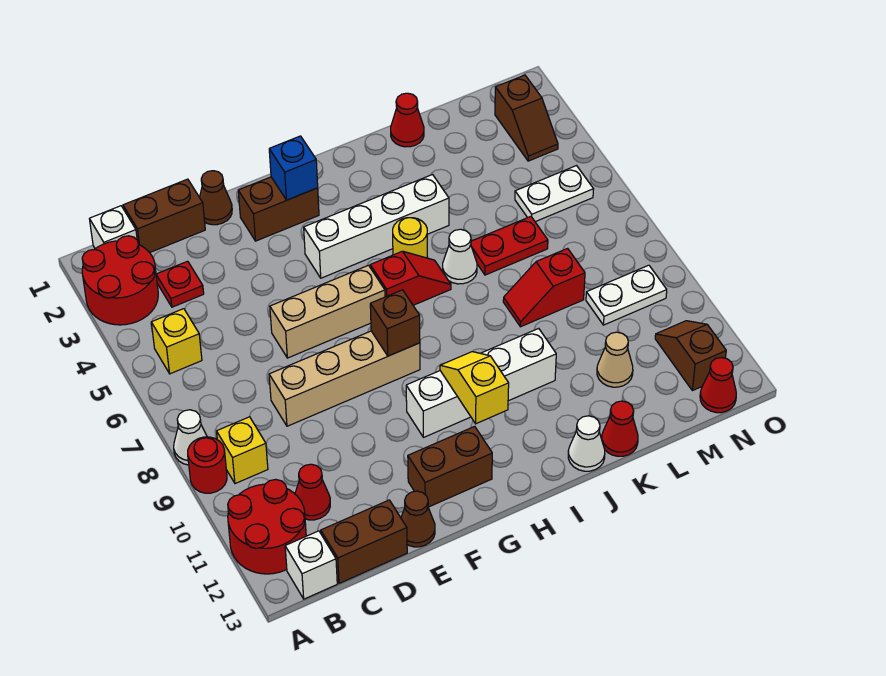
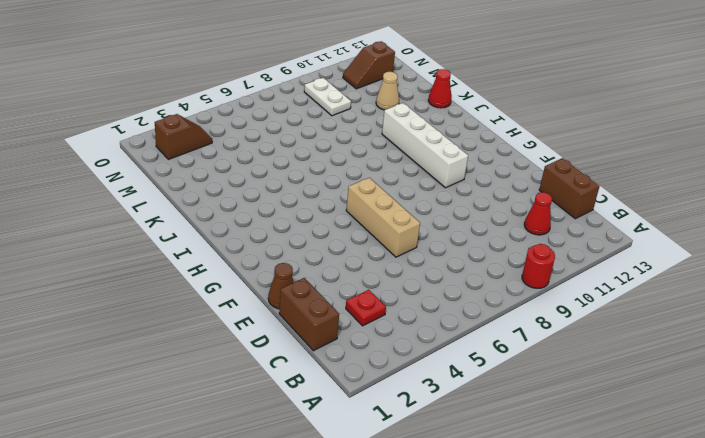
none -> red round brick A2:B3 level 1
none -> white cone A8 level 1
none -> red round brick A11:B12 level 1
none -> white brick B1 level 1

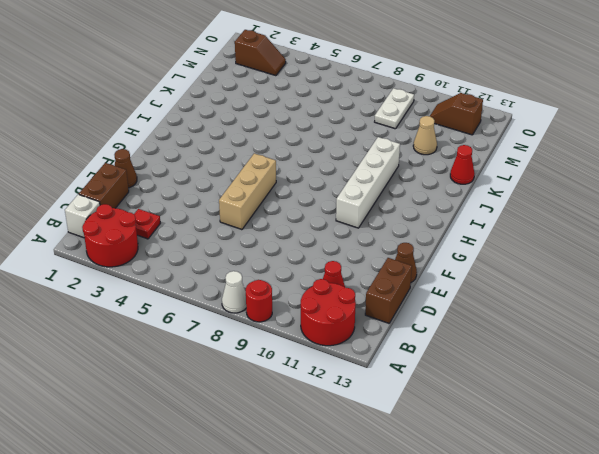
none -> yellow brick B5 level 1
none -> yellow brick B9 level 1
none -> white brick B13 level 1
none -> tan brick D8:G8 level 1

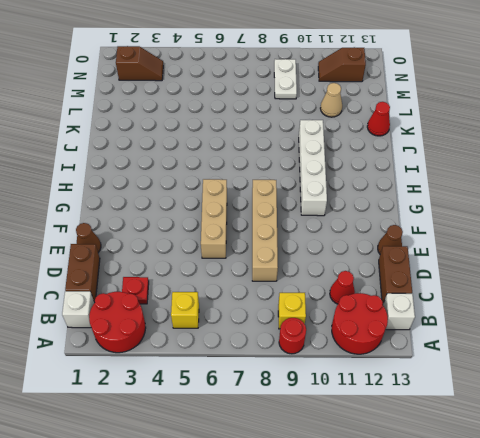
none -> white cone A8 level 1
none -> brown brick F2:G2 level 1
none -> brown brick F12:G12 level 1
none -> white brick G4:J4 level 1

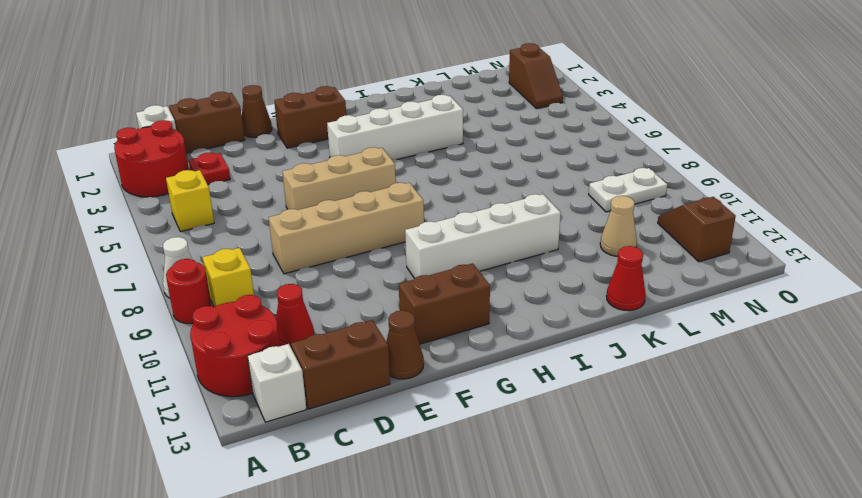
none -> red slope H6:I6 level 1 top H
none -> yellow round brick I5 level 1
none -> white cone J6 level 1
none -> white cone J13 level 1

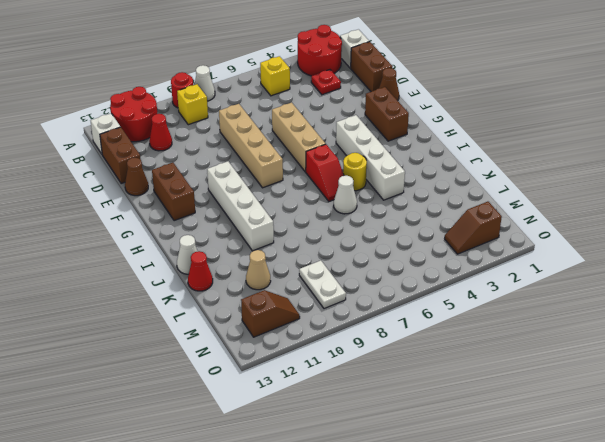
none -> red cone K1 level 1
none -> red plate K6:L6 level 1
none -> red slope K8:L8 level 1 top L
none -> white plate M5:N5 level 1

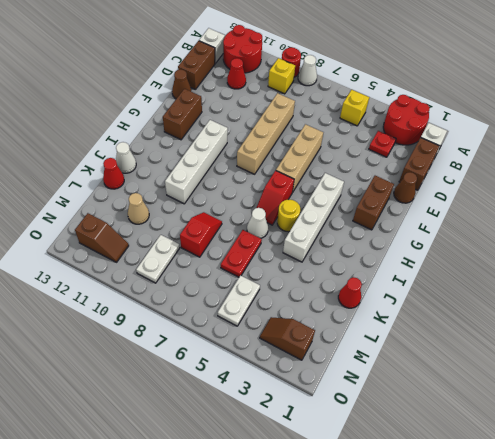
none -> red cone N13 level 1
none -> blue brick G2 level 2
none -> brown brick G8 level 2
none -> yellow slope H10:H11 level 2 top 11

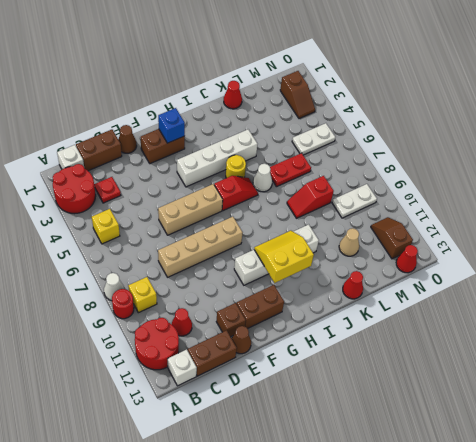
brown brick E12 level 1 -> brown brick G8 level 2
yellow slope H10:I11 level 2 top 11 -> yellow slope H10:H11 level 2 top 11
none -> white cone J13 level 1

